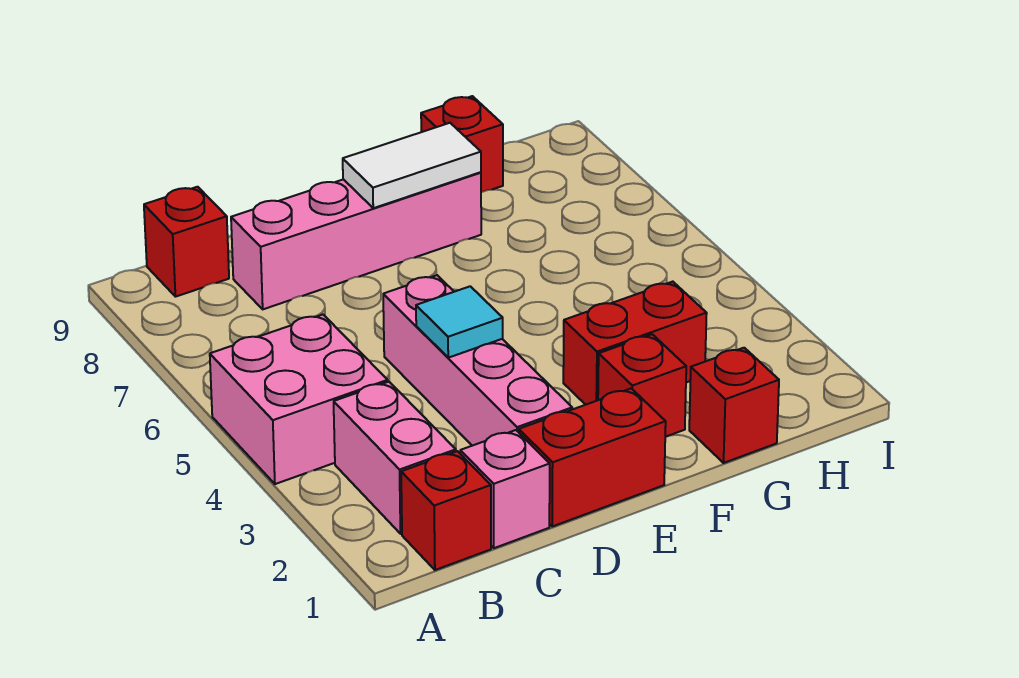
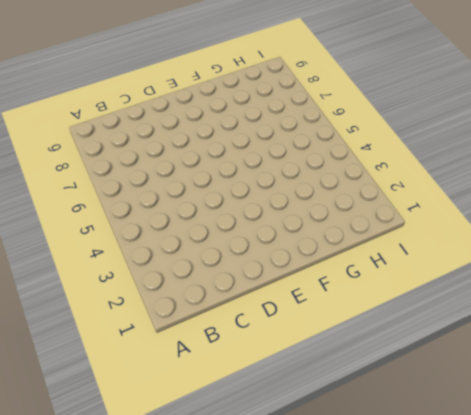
none -> pink brick A4:B5 level 1
none -> red brick B1 level 1
none -> pink brick B2:B3 level 1

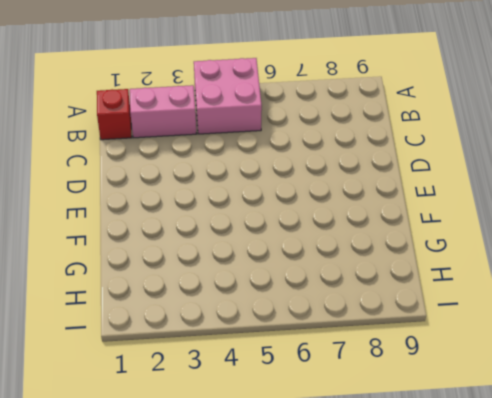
none -> red brick B9 level 1
none -> pink brick C1 level 1
none -> pink brick C8:F8 level 1

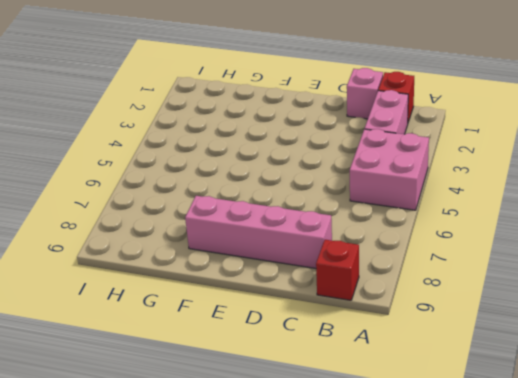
none -> red brick D1:E1 level 1
none -> pink brick D2:D5 level 1
none -> red brick F2 level 1

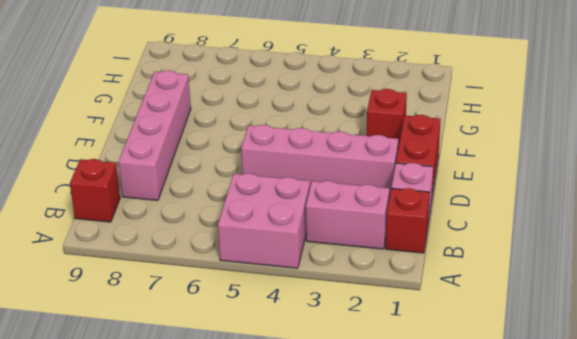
none -> red brick F3:G3 level 1
none -> red brick G1 level 1
none -> red brick G9 level 1

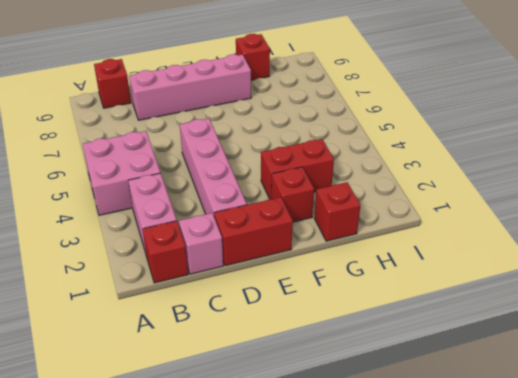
none -> cyan tile D4 level 2
none -> white tile E8:F8 level 2

